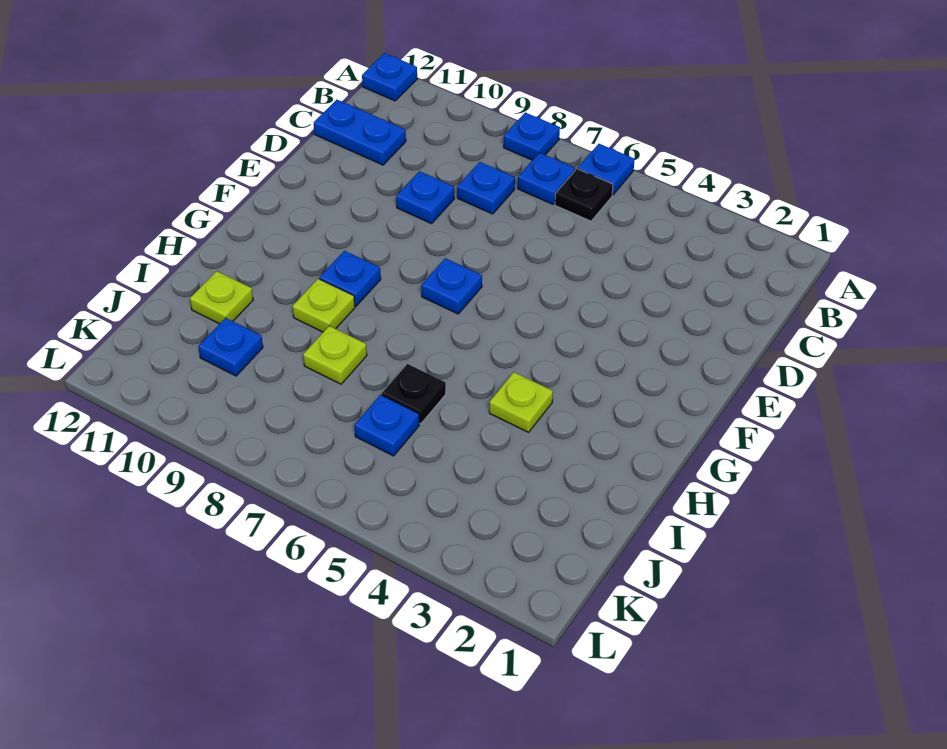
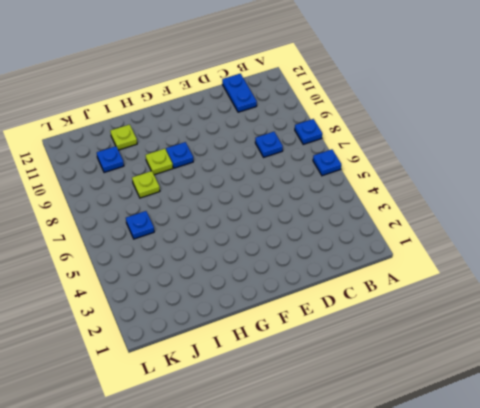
none -> blue plate A12 level 1
none -> black plate B6 level 1
none -> blue plate B7 level 1

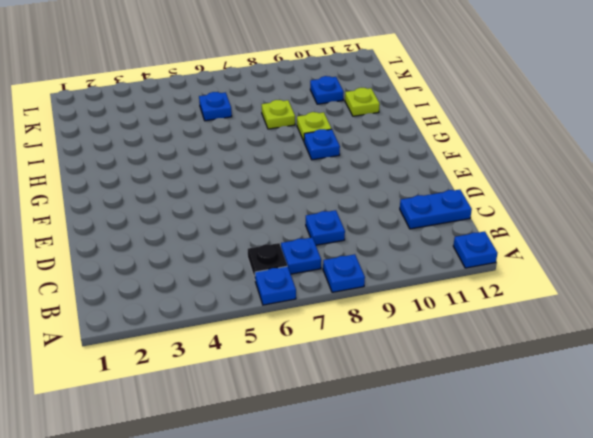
none -> blue plate D9 level 1
none -> blue plate F7 level 1
none -> lime plate H4 level 1

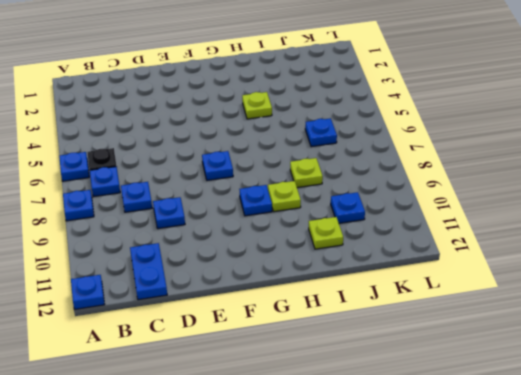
none -> black plate I6 level 1

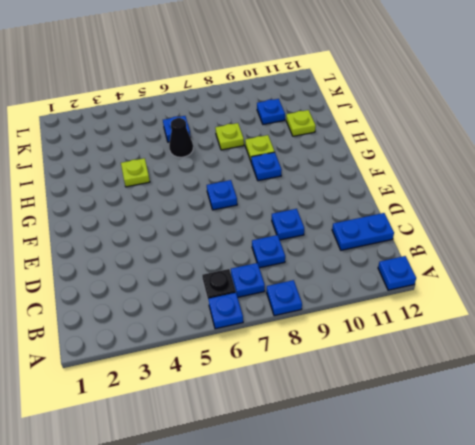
black cone I6 level 1 -> black plate I6 level 1

